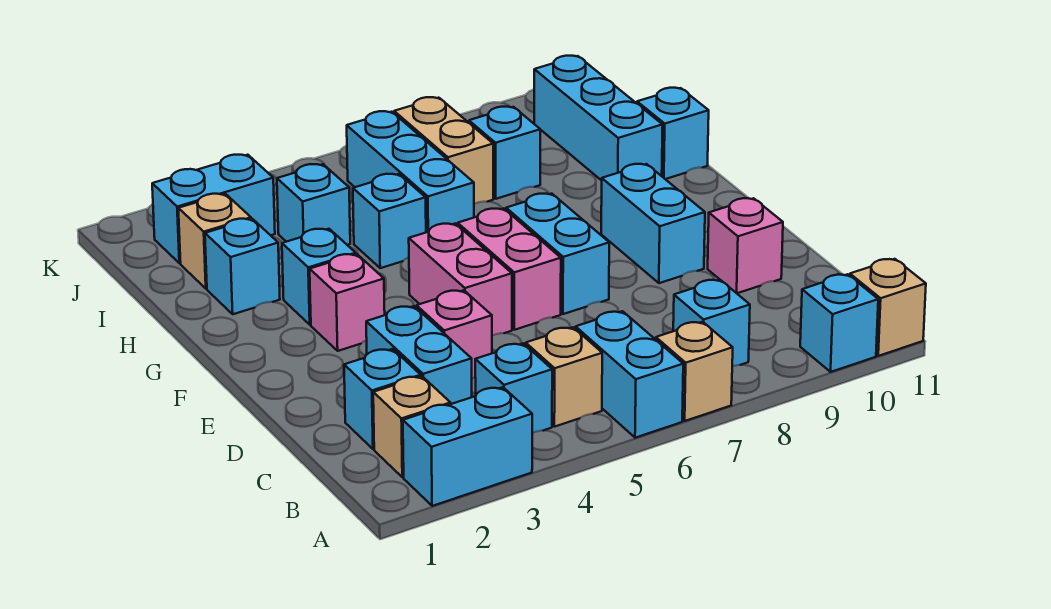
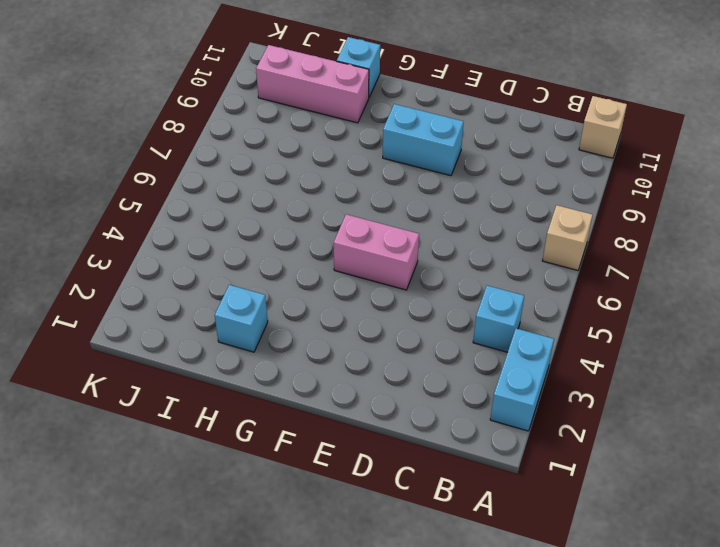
pink brick H10:J10 level 1 -> cyan brick H10:J10 level 1
none -> cyan brick A6:B6 level 1
none -> cyan brick A10 level 1
none -> tan brick B2 level 1

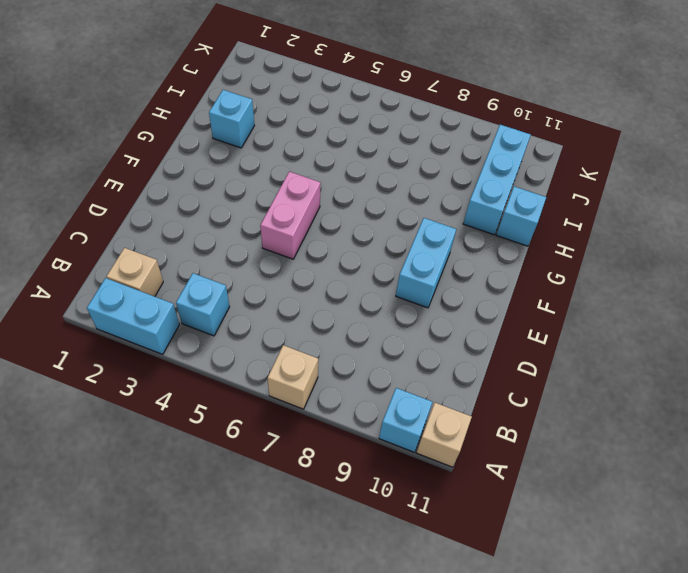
none -> cyan brick A6:B6 level 1
none -> tan brick B5 level 1
none -> cyan brick B8 level 1

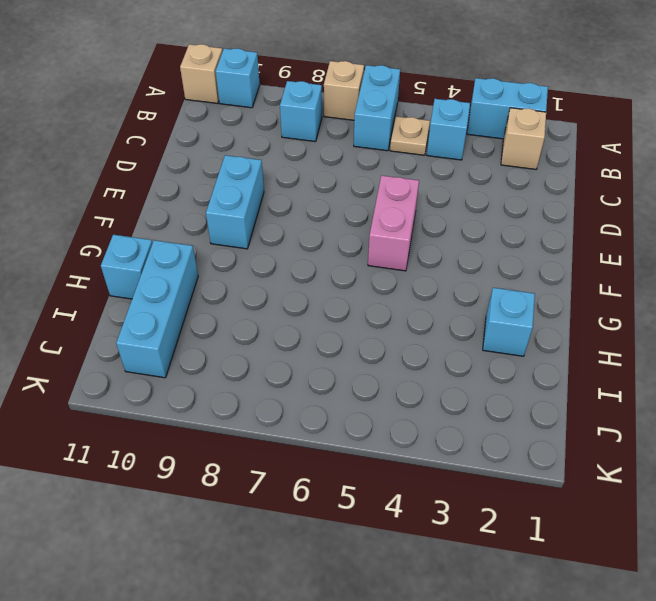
tan plate B5 level 1 -> tan brick B5 level 1
none -> cyan brick C2 level 1
none -> cyan brick C3:D3 level 1
none -> pink brick D4 level 1

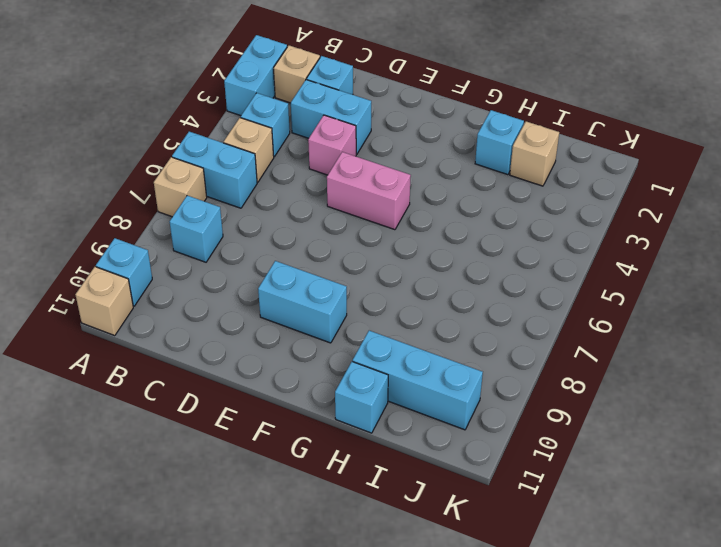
none -> pink brick D10 level 1
none -> pink brick E6:F6 level 1
none -> cyan brick E7:F7 level 1

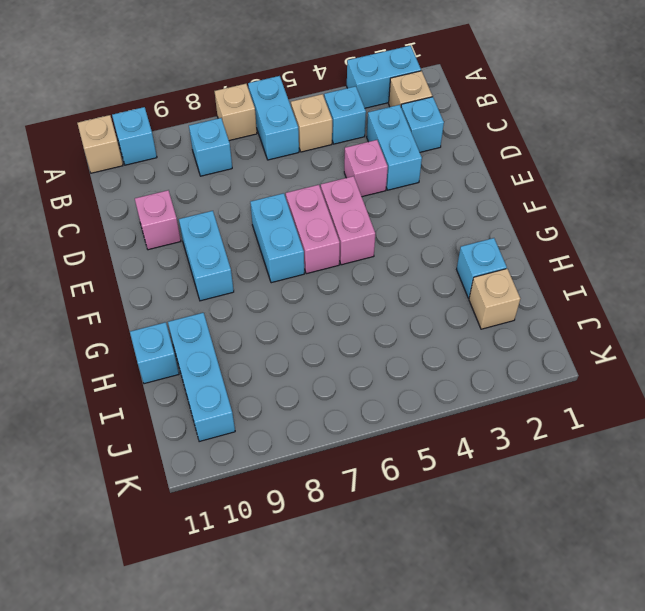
none -> pink brick F3 level 1
none -> cyan brick G3 level 1
none -> cyan brick H5 level 1

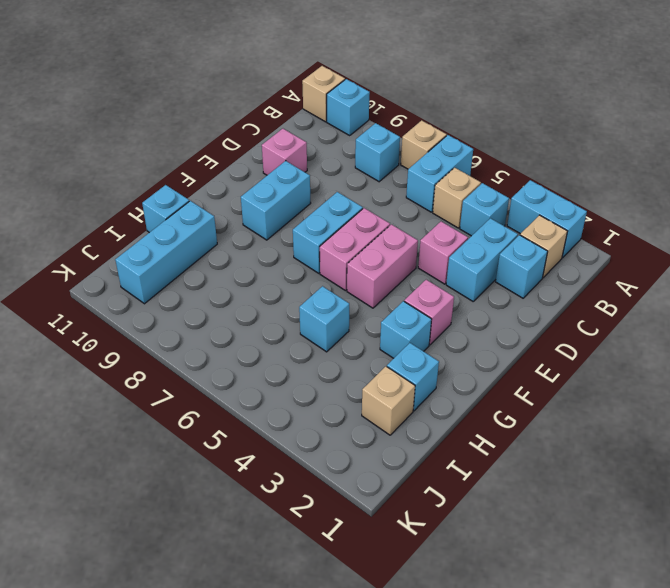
none -> cyan brick H6:J6 level 1
none -> cyan brick I4 level 1
none -> tan brick I7:J7 level 1

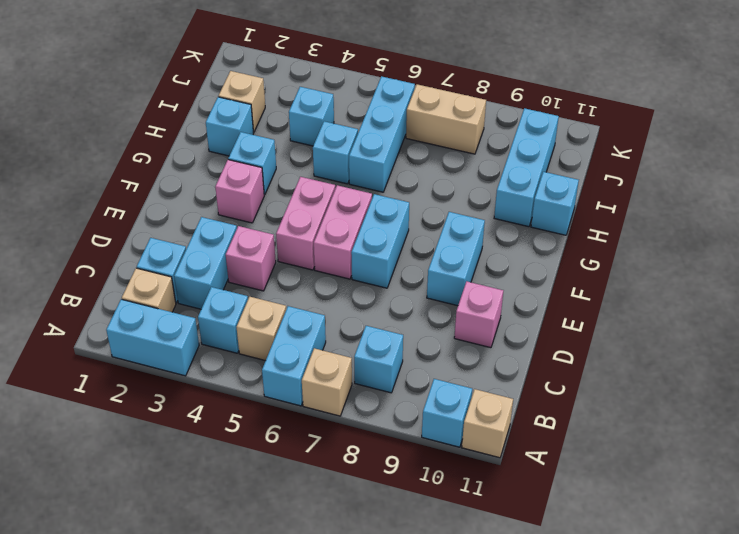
tan brick J7:J8 level 1 -> tan brick I7:J7 level 1
none -> cyan brick I8 level 1
none -> cyan brick J2:J3 level 1

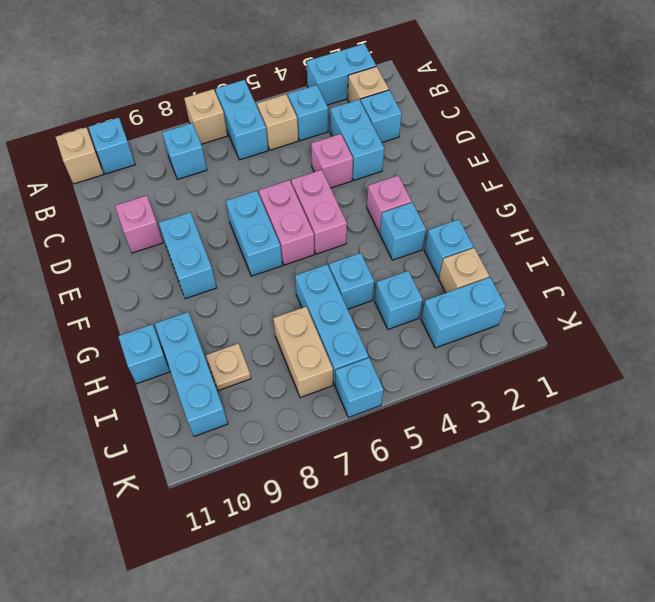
tan plate I9 level 1 -> none
cyan brick K6 level 1 -> cyan brick I8 level 1

